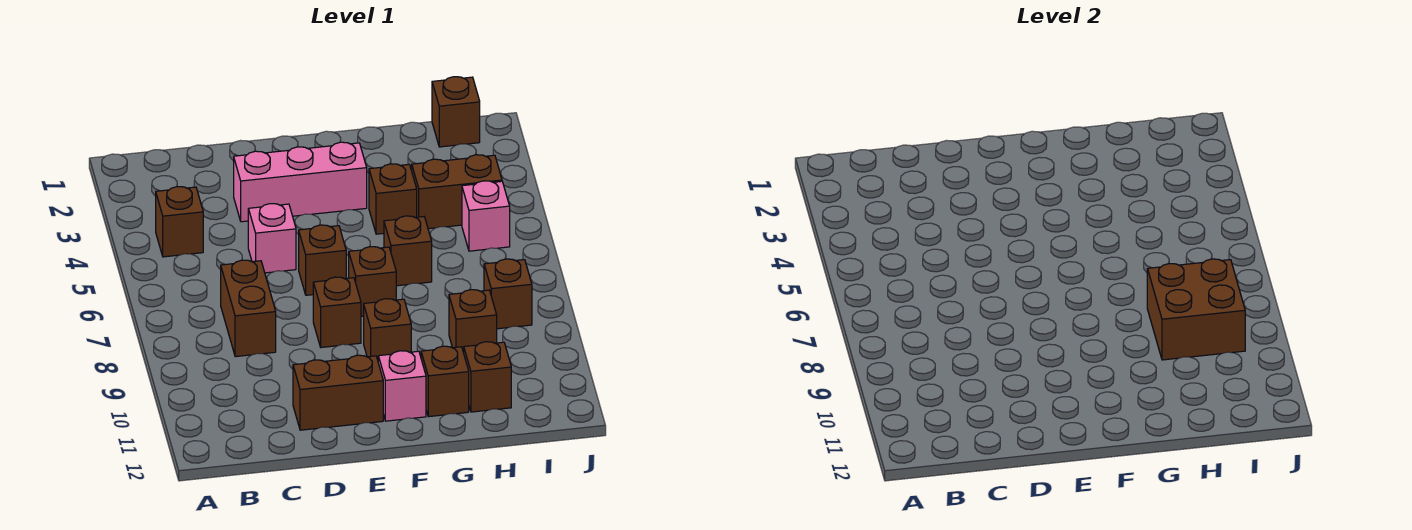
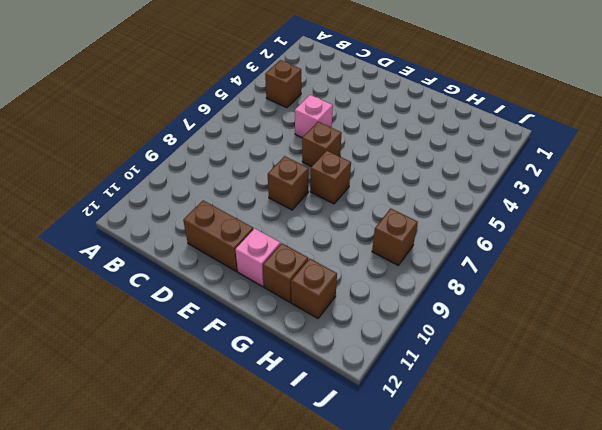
none -> brown brick C7:C8 level 1
none -> pink brick D3:F3 level 1
none -> brown brick F9 level 1

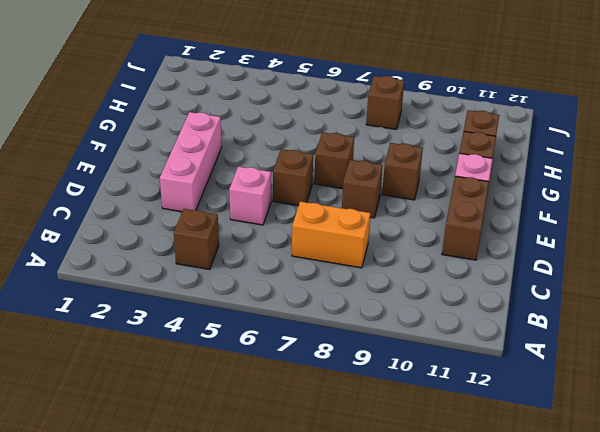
orange brick C7:C8 level 1 -> brown brick C7:C8 level 1
none -> brown brick G4 level 1
none -> brown brick G6 level 1
none -> brown brick H4:I4 level 1

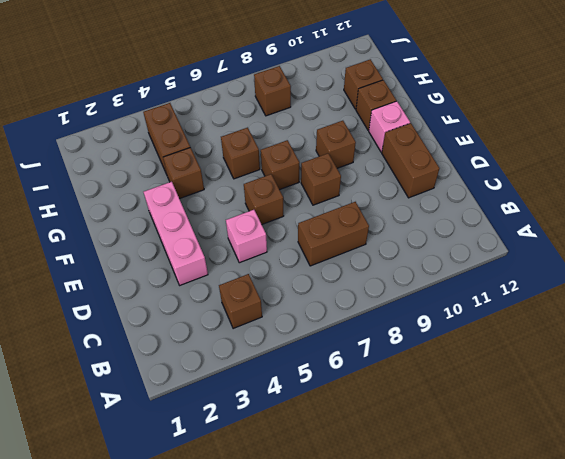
none -> brown brick H9 level 1
none -> brown brick I1 level 1
none -> pink brick I5 level 1

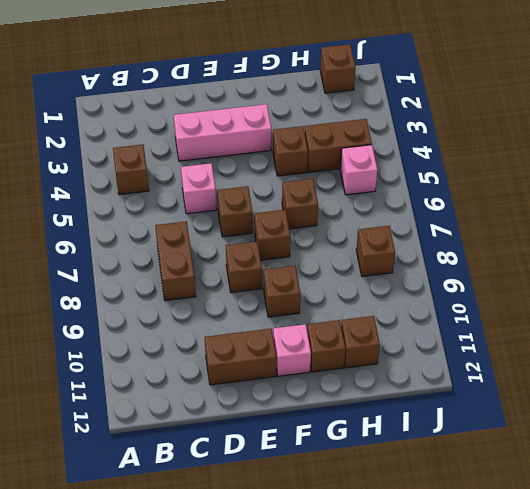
none -> brown brick H9 level 1
none -> brown brick H8:I9 level 2

